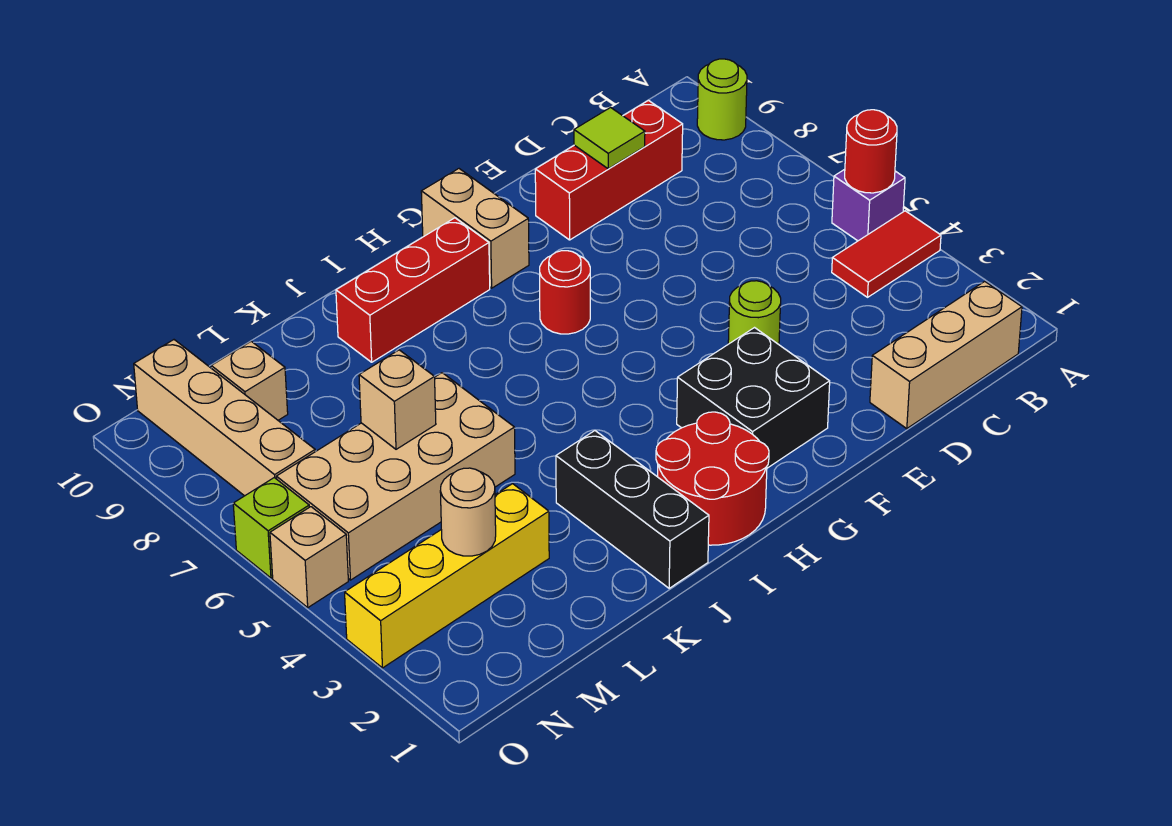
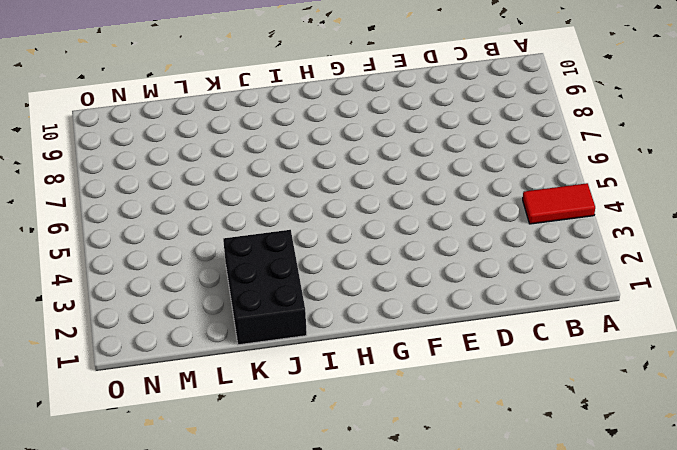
black brick J1:K3 level 1 -> black brick J1:J3 level 1
none -> purple brick A5 level 1
none -> lime round brick A9 level 1
none -> tan brick B1:D1 level 1

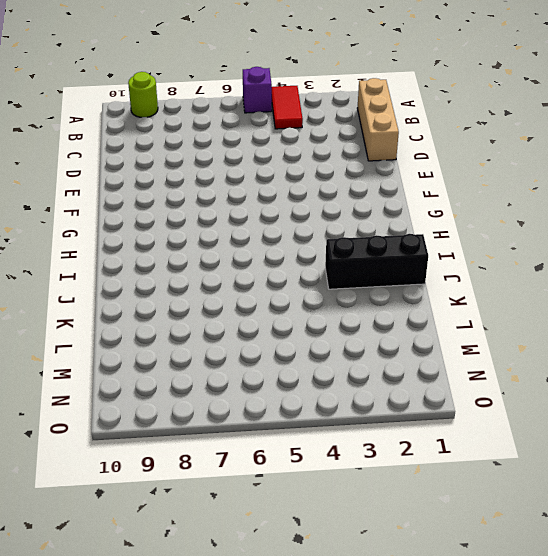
none -> red brick C9:E9 level 1
none -> lime round brick E4 level 1
none -> black brick F2:G3 level 1

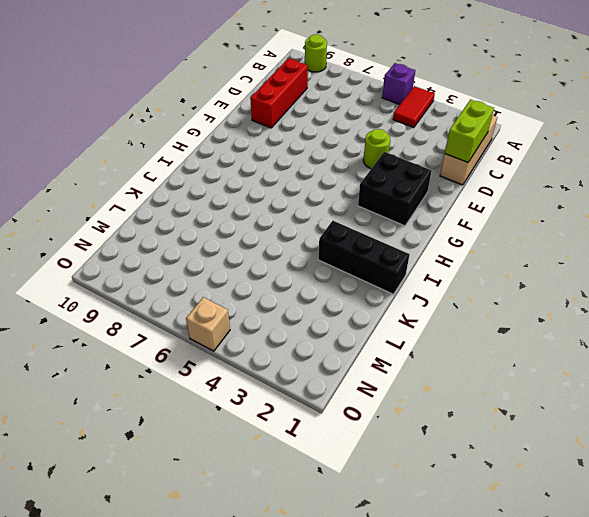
lime brick C1:D1 level 2 -> none
none -> red round brick G7 level 1
none -> tan brick G9:G10 level 1
none -> red round brick H1:I2 level 1

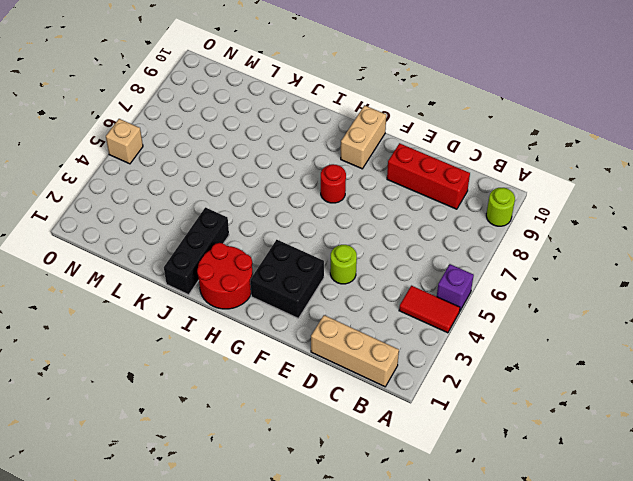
none -> red brick H9:J9 level 1
none -> tan brick K5:N6 level 1
none -> yellow brick L3:O3 level 1

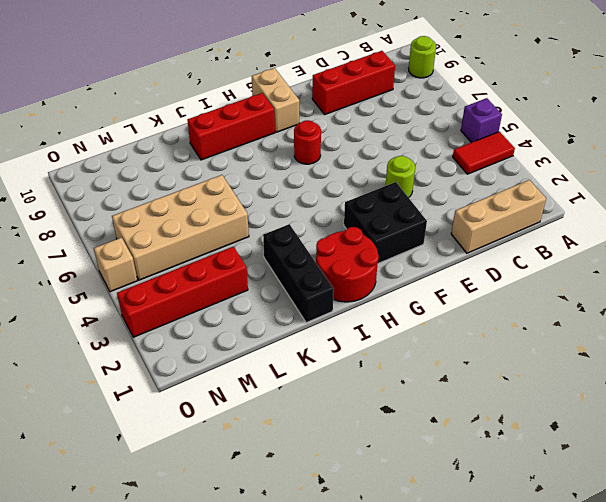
red brick L3:O3 level 1 -> yellow brick L3:O3 level 1
none -> tan brick M9 level 1
none -> tan brick N7:N10 level 1
none -> lime brick O6 level 1

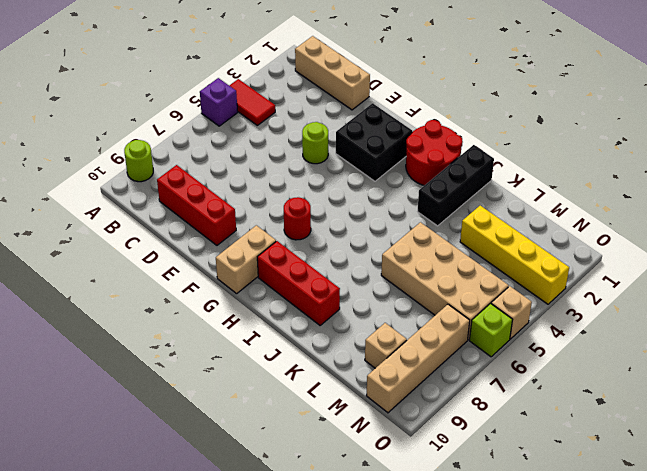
none -> red round brick A5 level 2
none -> lime tile D9 level 2
none -> tan brick L6 level 2

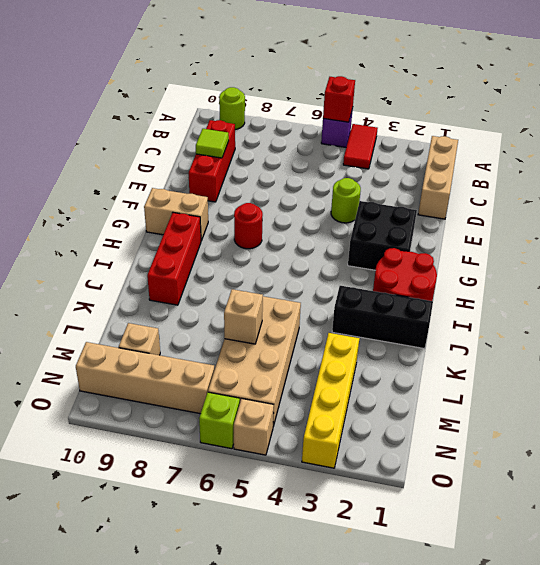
red brick A5 level 2 -> red round brick A5 level 2
none -> tan round brick M3 level 2

